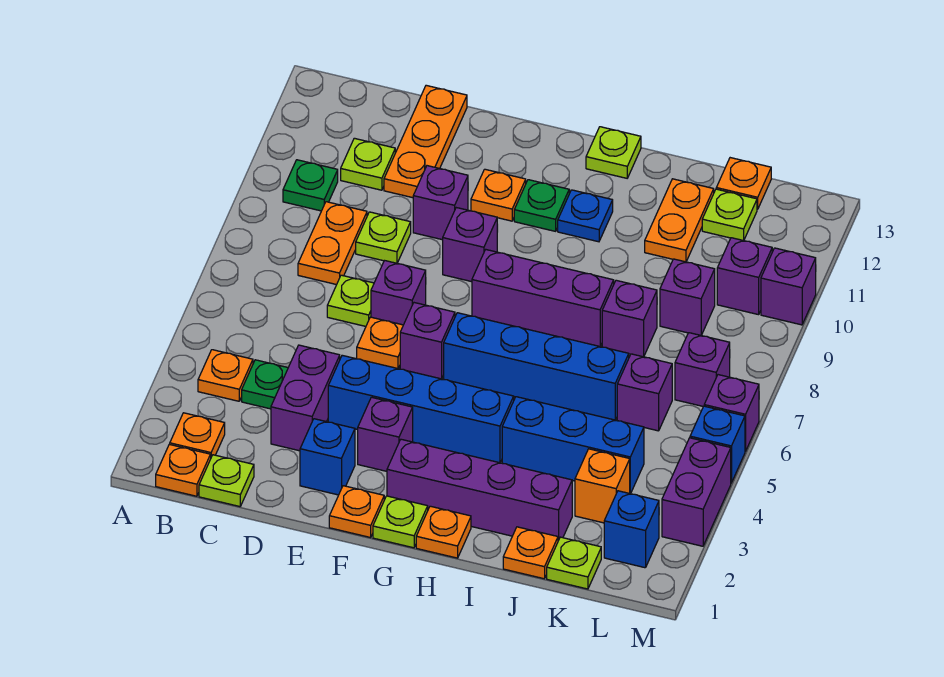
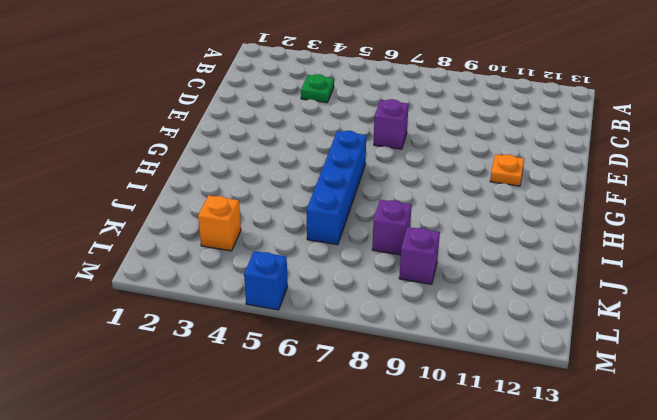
none -> orange plate B1 level 1
none -> orange plate B2 level 1
none -> orange plate B4 level 1
none -> green plate B10 level 1

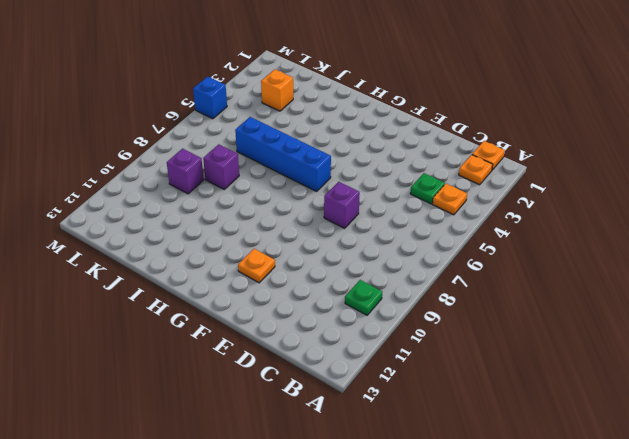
none -> lime plate C1 level 1
none -> orange plate C8:C9 level 1
none -> lime plate C11 level 1
none -> purple brick D3:D4 level 1

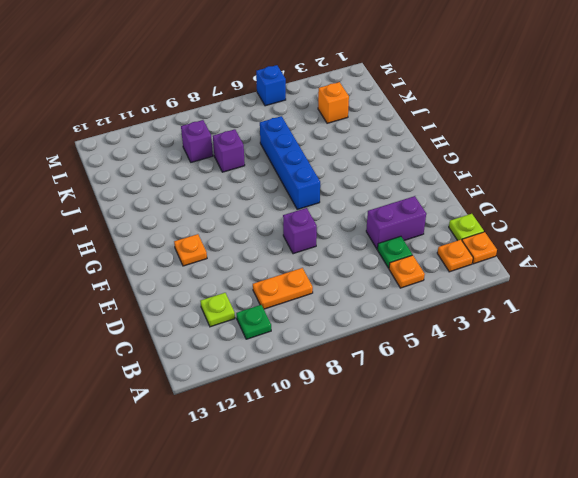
none -> lime plate D7 level 1
none -> lime plate D9 level 1
none -> orange plate D11:D13 level 1
none -> blue brick E2 level 1

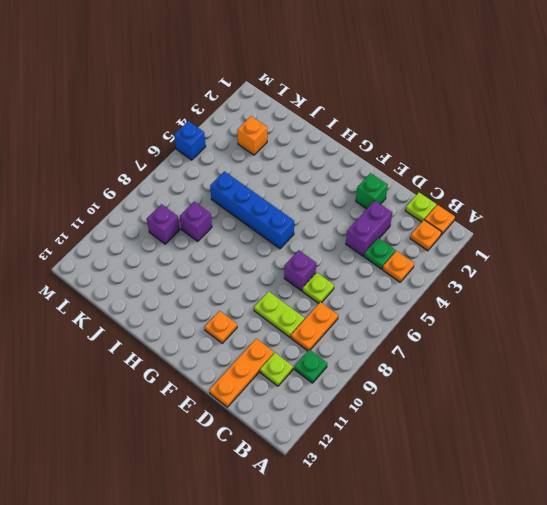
lime plate D9:E9 level 1 -> lime plate D9 level 1
green brick E2 level 1 -> blue brick E2 level 1
none -> blue brick E4:H4 level 1
none -> orange plate E6 level 1
none -> purple brick E10 level 1
none -> orange plate F1 level 1

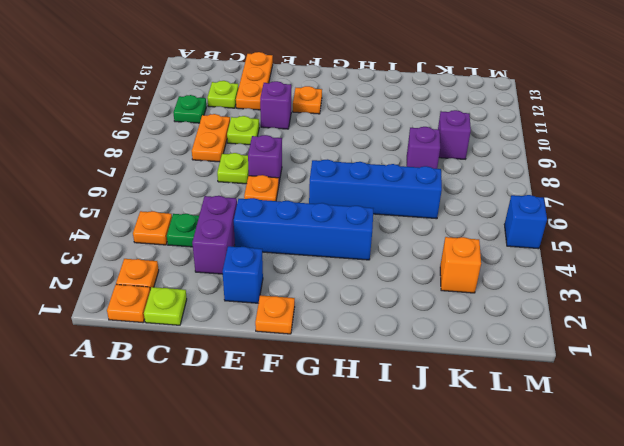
none -> purple brick F3 level 1
none -> purple brick F6 level 1
none -> purple brick F9 level 1
none -> lime plate G1 level 1

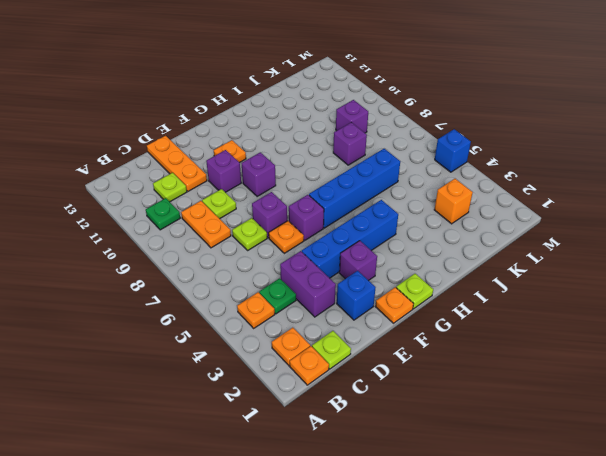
none -> purple brick G2:J2 level 1
none -> purple brick G8:I8 level 1
none -> green plate G11 level 1
none -> orange plate H1 level 1

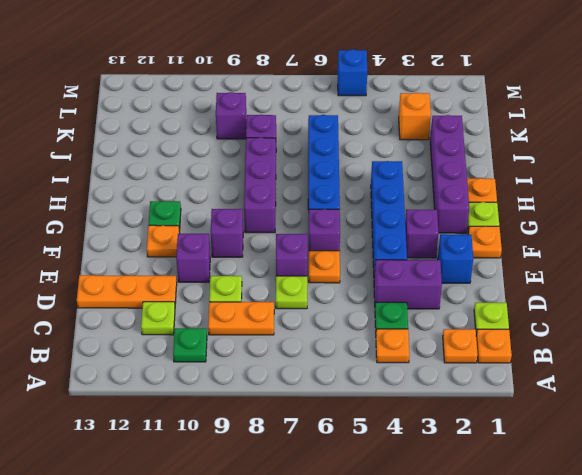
none -> blue plate H11 level 1
none -> lime plate H13 level 1
none -> blue brick I4:K4 level 1
none -> orange plate J1 level 1

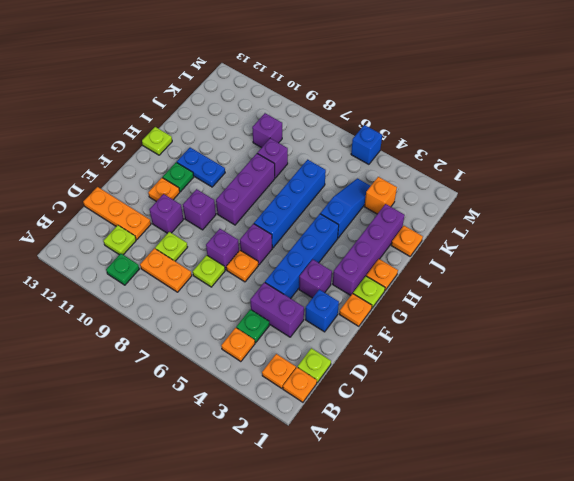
blue plate H10:H11 level 1 -> blue plate H11 level 1
blue slope I4:K4 level 1 top I -> blue brick I4:K4 level 1
none -> orange plate J11:J12 level 1
none -> lime plate K1 level 1
none -> purple brick K6 level 1
none -> lime plate K12 level 1

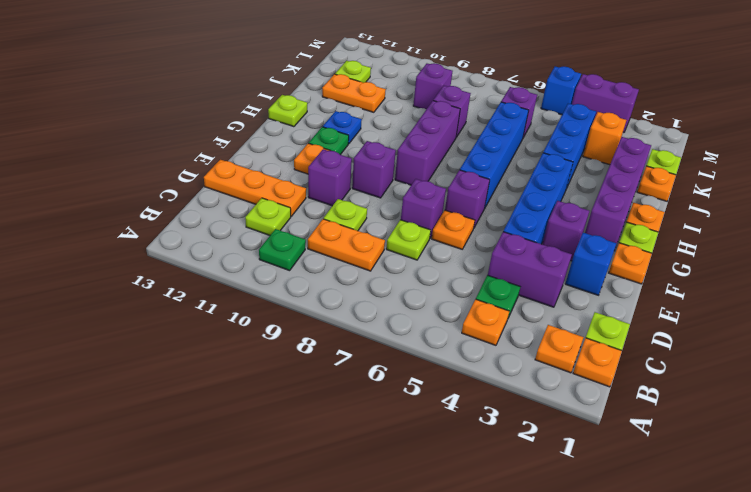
none -> orange plate K13 level 1
none -> blue brick L2 level 1
none -> purple brick L7 level 1
none -> purple brick L10 level 1

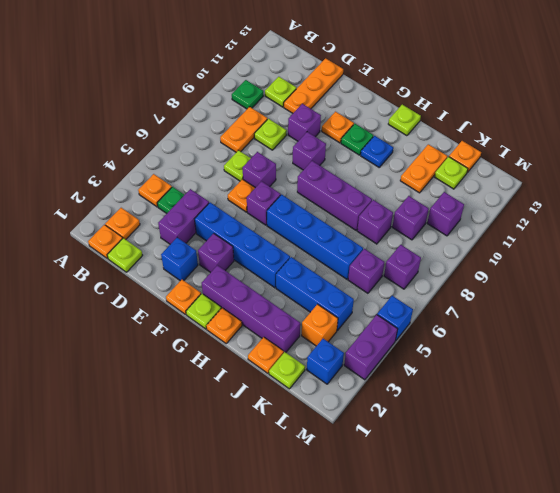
none -> purple brick M6 level 1
none -> purple brick M10 level 1

